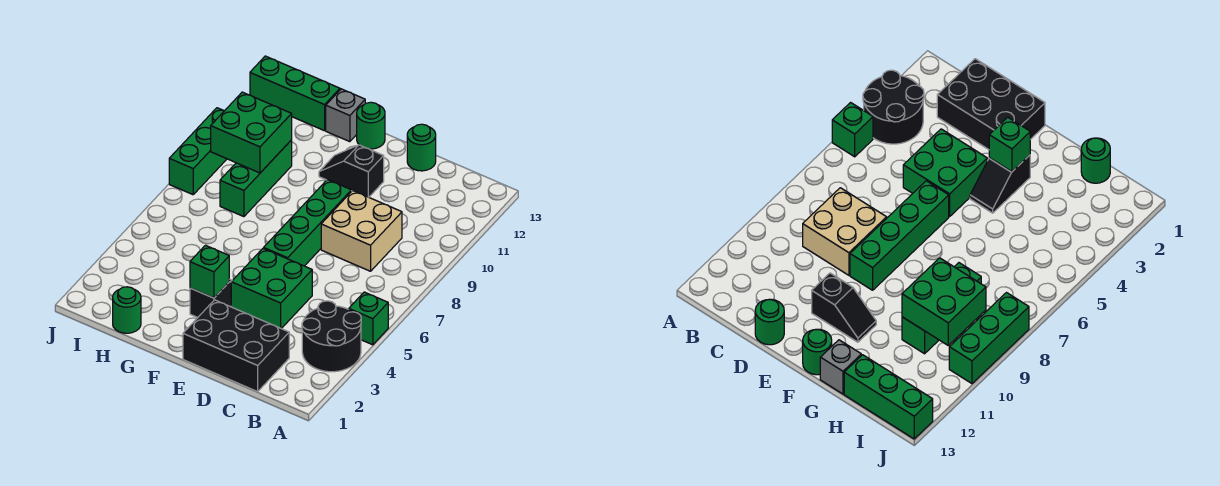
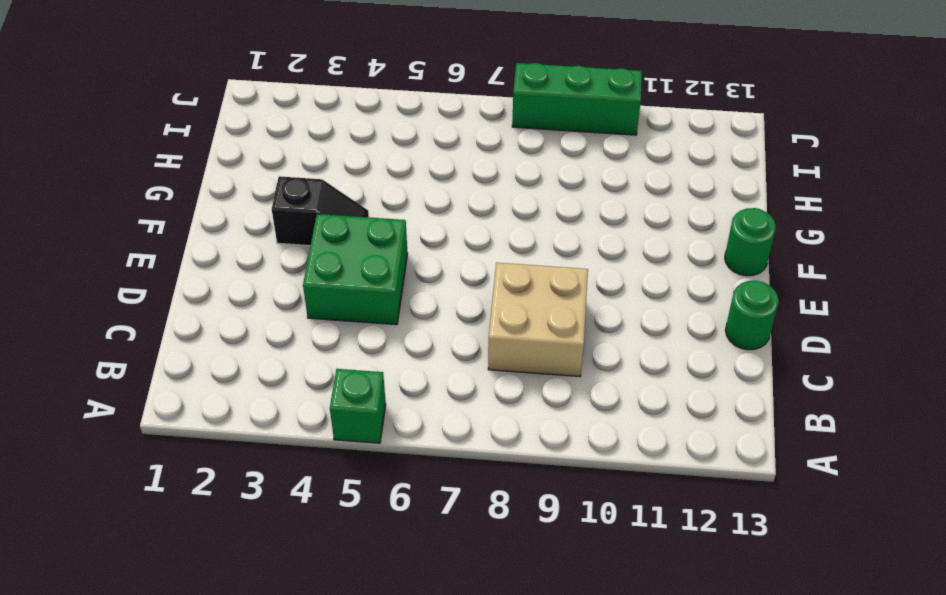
none -> black round brick A3:B4 level 1
none -> black brick C1:E2 level 1
none -> green brick E6:E9 level 1

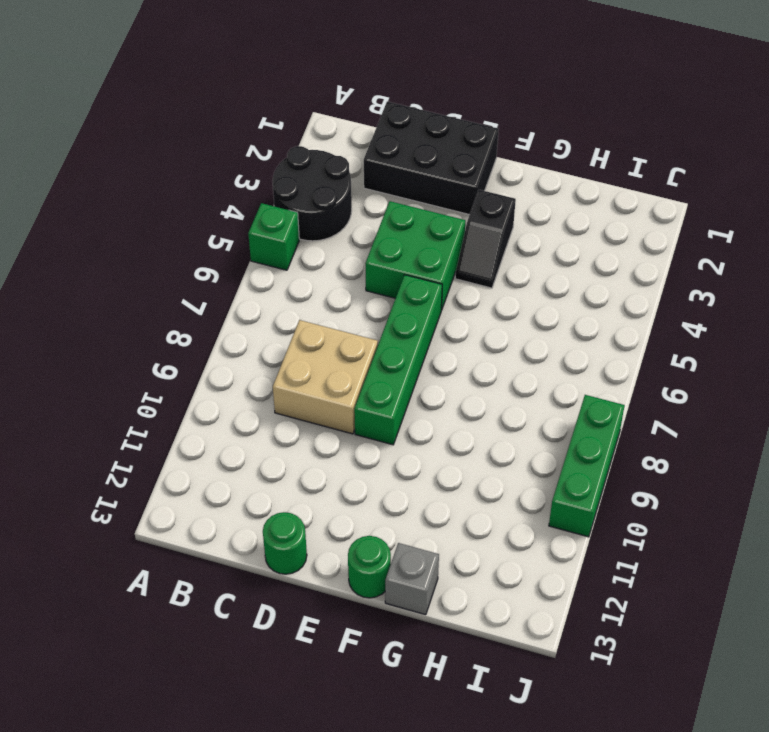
none -> black slope E11:F11 level 1 top E
none -> green round brick H1 level 1
none -> green brick H8:H10 level 1

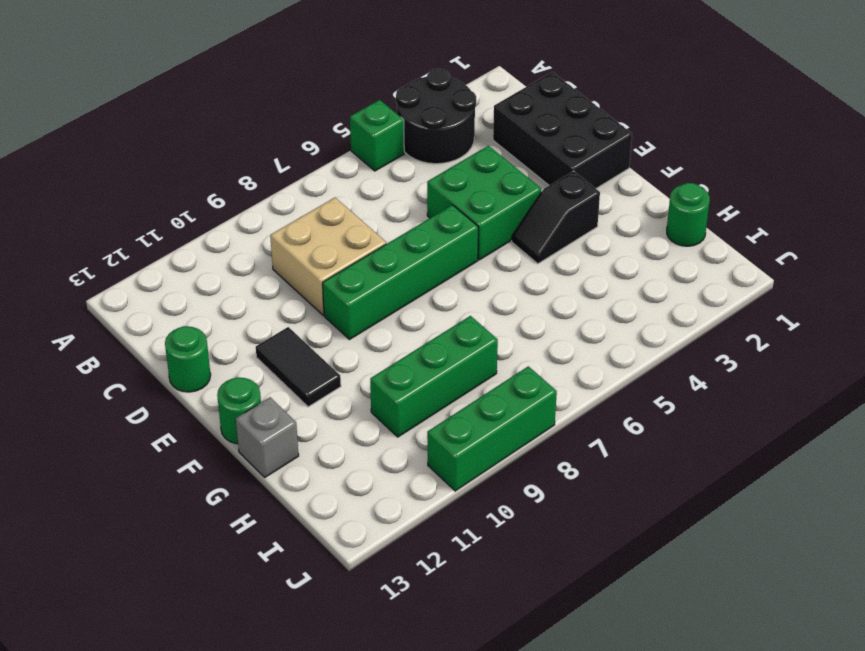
black tile E11:F11 level 1 -> black slope E11:F11 level 1 top E
none -> green brick H13:J13 level 1
none -> green brick F3 level 2
none -> green brick H9:I10 level 2

